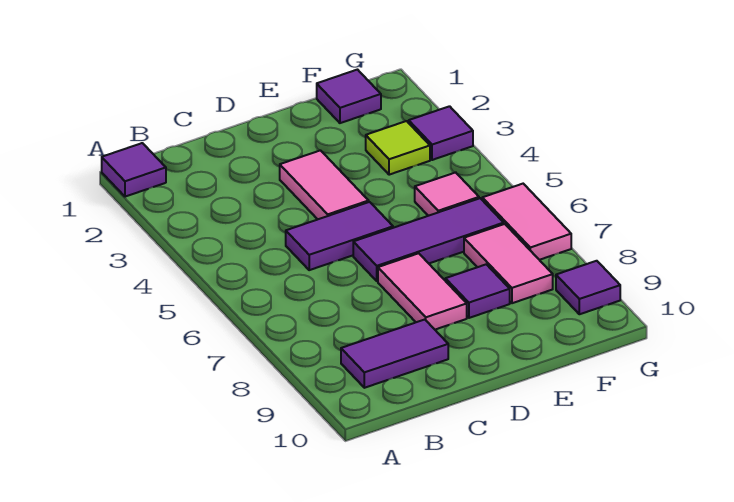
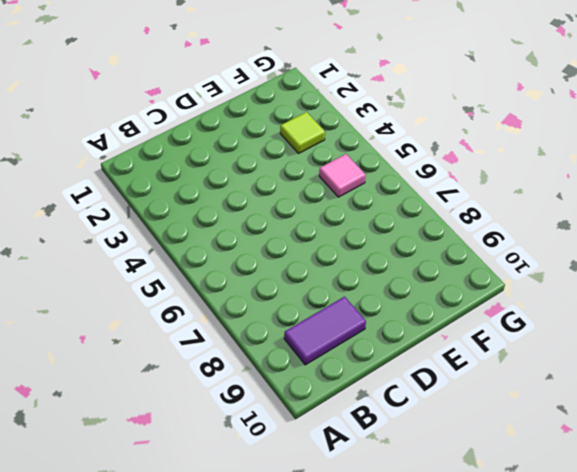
none -> purple tile A1 level 1
none -> purple tile C5:D5 level 1
none -> pink tile D3:D4 level 1

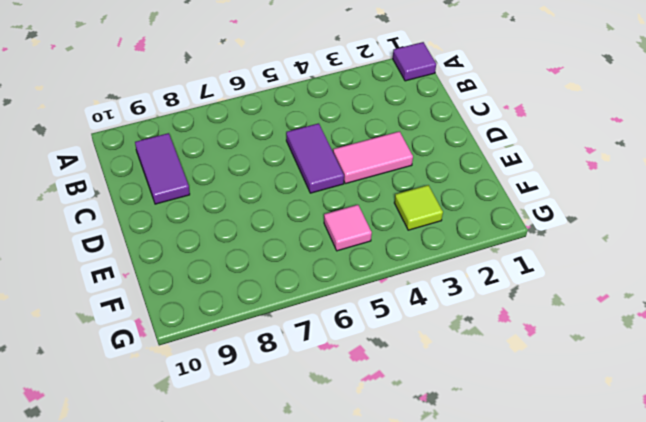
none -> purple tile D6:F6 level 1
none -> pink tile D7:D8 level 1
none -> purple tile E8 level 1

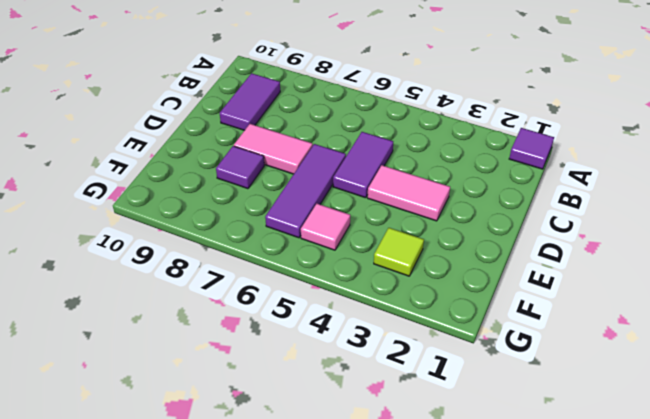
none -> purple tile F1 level 1
none -> pink tile F7:F8 level 1
none -> purple tile G3 level 1

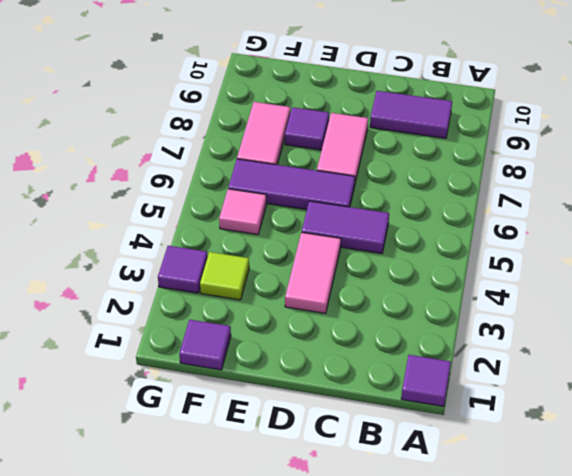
none -> pink tile G6:G7 level 1
none -> purple tile G9 level 1

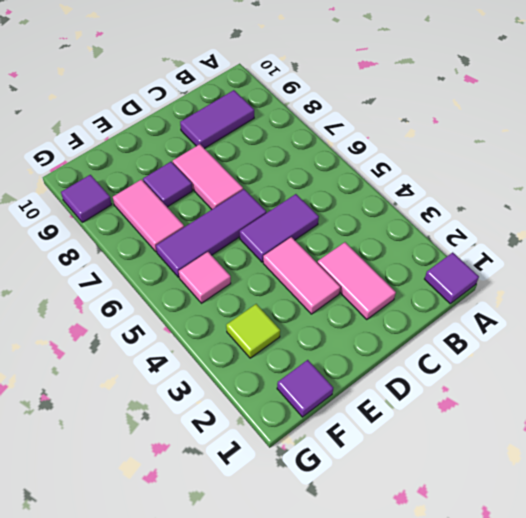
pink tile C2:C3 level 1 -> pink tile G6:G7 level 1
none -> purple tile G3 level 1

